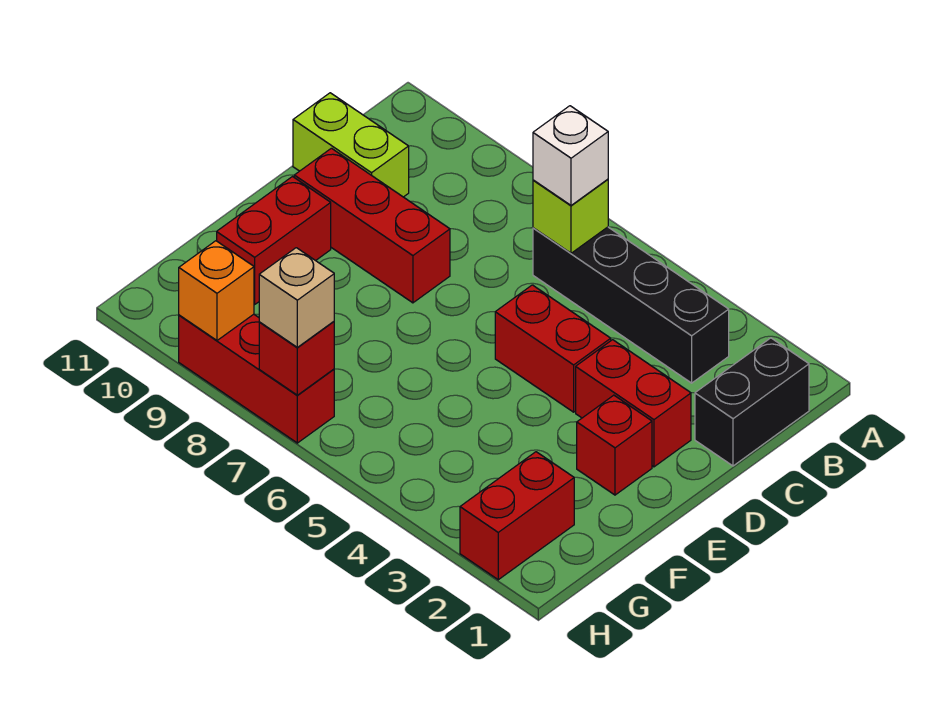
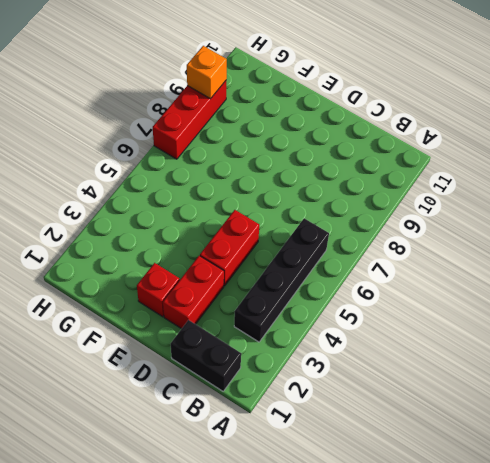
none -> lime brick C10:C11 level 1
none -> red brick D8:D10 level 1
none -> red brick E10:F10 level 1

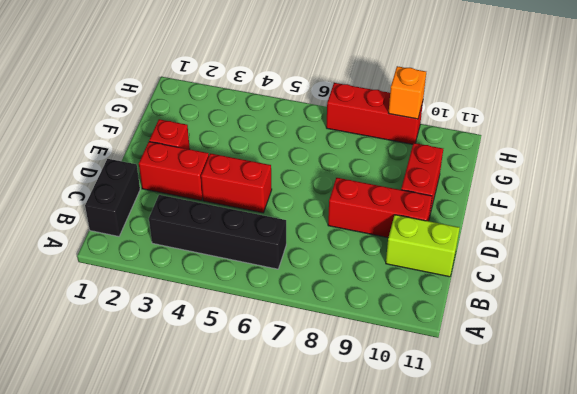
none -> red brick G2:H2 level 1
none -> lime brick B6 level 2
none -> red brick H7 level 2

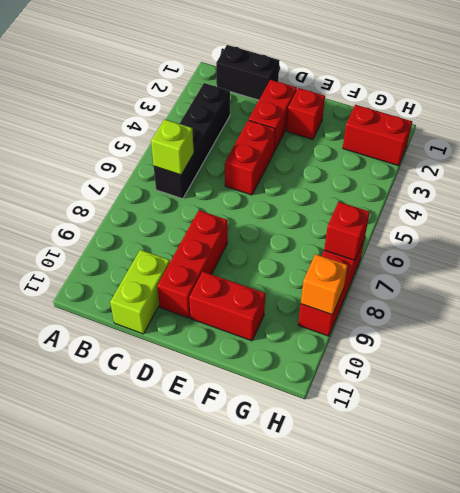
none -> white brick B6 level 3
none -> tan brick H7 level 3

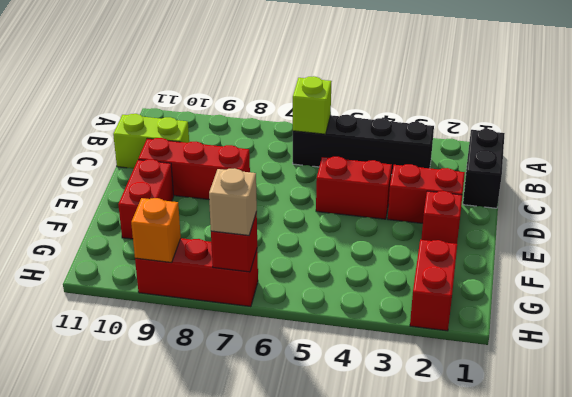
none -> white brick B6 level 3

